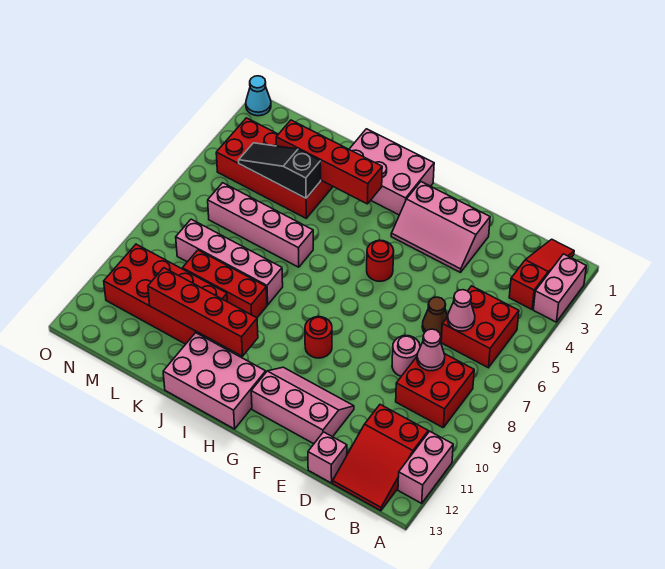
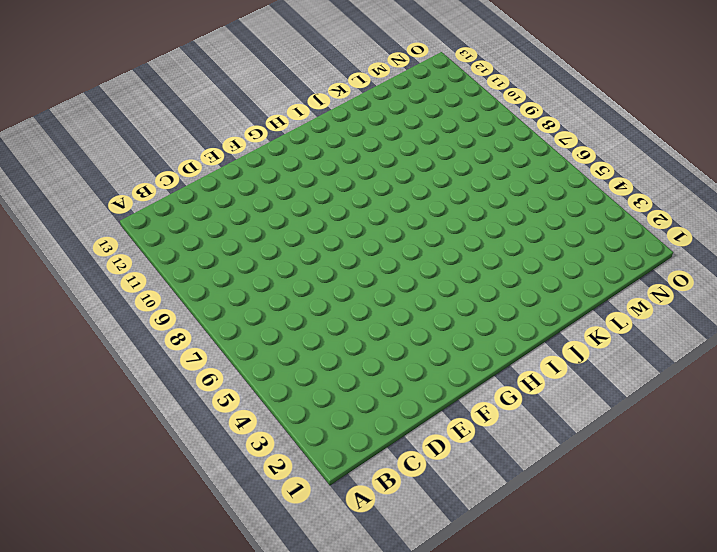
none -> pink brick A2:A3 level 1
none -> pink brick A11:A12 level 1
none -> red slope B1:B3 level 1 top 3

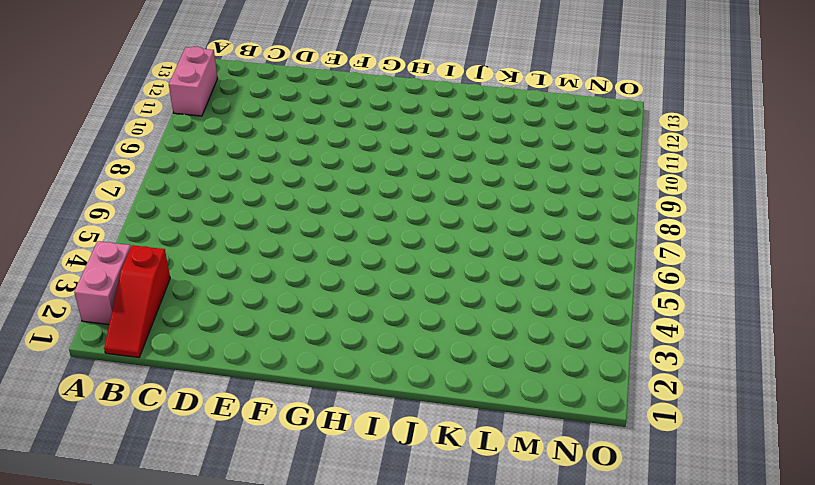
none -> red brick B5:C6 level 1
none -> red brick B8:C9 level 1
none -> red slope B11:C13 level 1 top 11

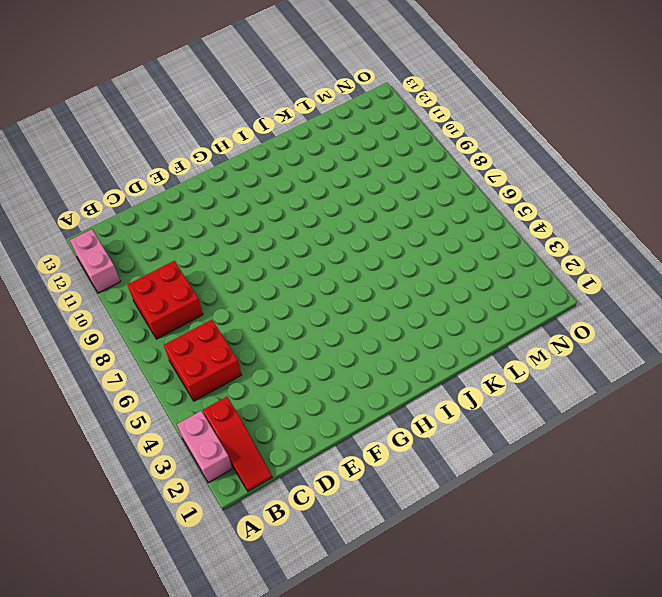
none -> red slope B11:C13 level 1 top 11
none -> brown cone D6 level 1
none -> pink round brick D8 level 1

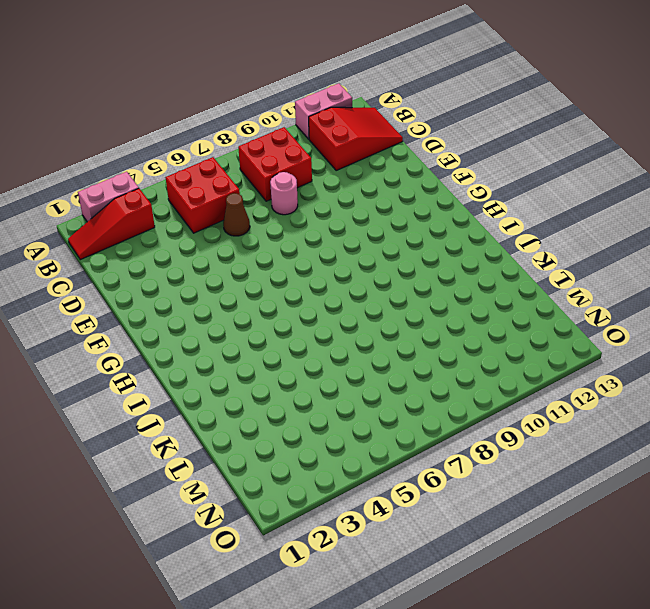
none -> pink brick D13 level 1
none -> pink slope E2:G3 level 1 top 2
none -> pink slope E11:G12 level 1 top 12

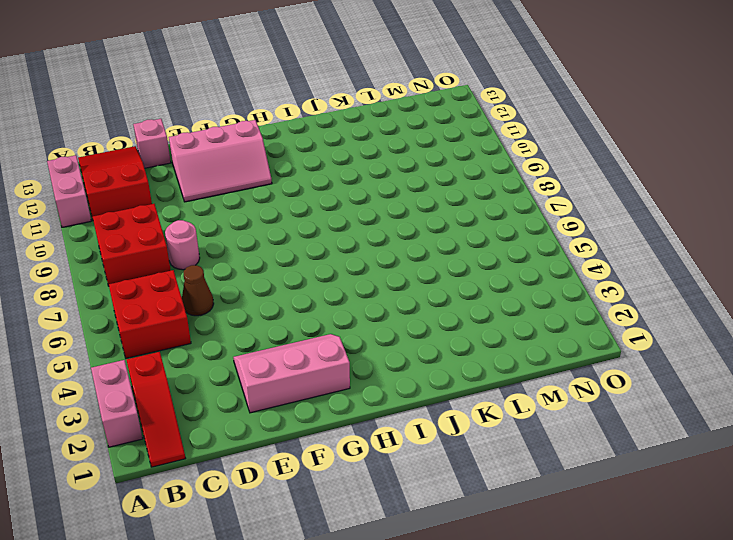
none -> red round brick G5 level 1
none -> red round brick G9 level 1
none -> pink brick H1:J2 level 1

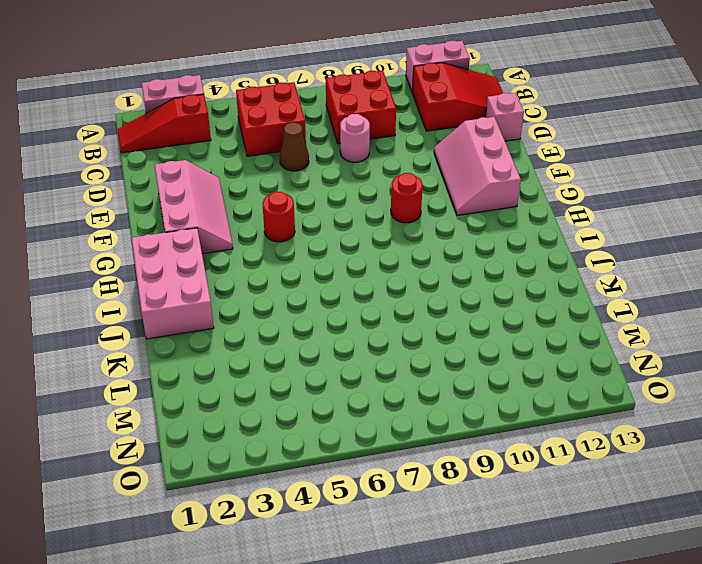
none -> pink brick H12:J13 level 1
none -> pink brick J6:M6 level 1
none -> pink brick J8:M8 level 1

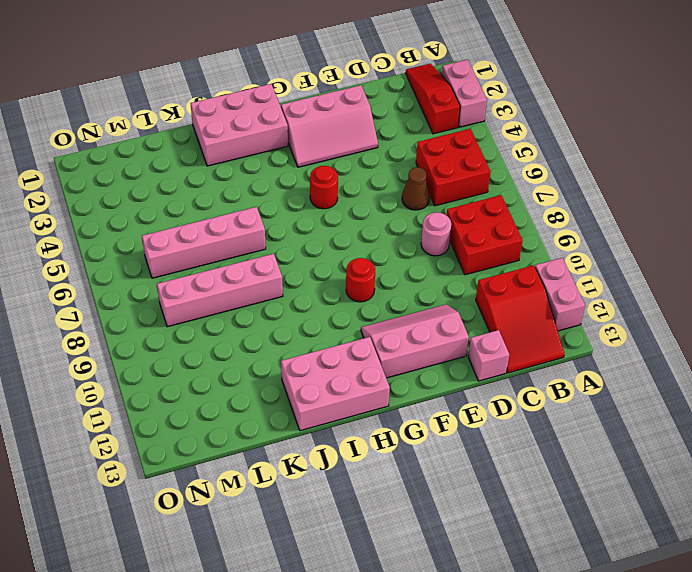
none -> red brick J9:L9 level 1
none -> red brick K3:N4 level 1
none -> red brick K10:N11 level 1

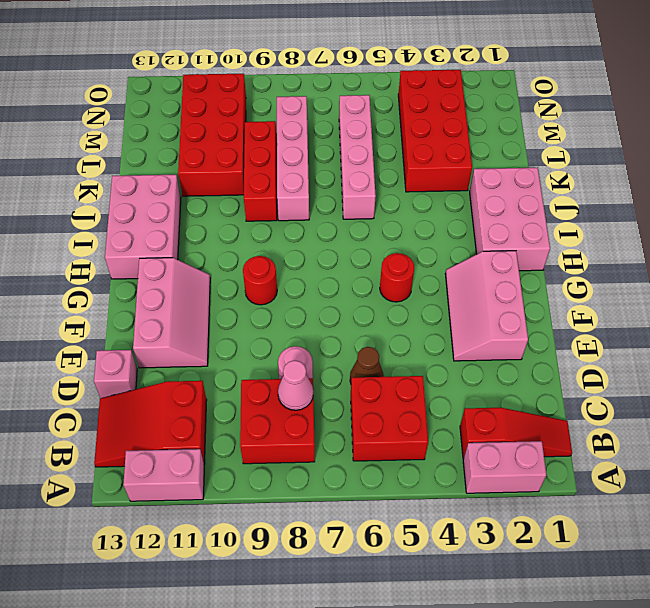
none -> cyan cone O1 level 1
none -> pink cone C6 level 2
none -> red brick I3:L3 level 2

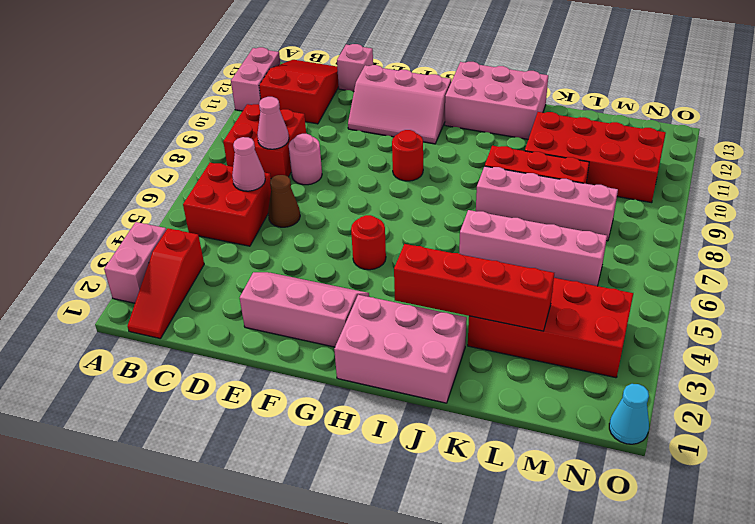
none -> red brick I11:L11 level 2
none -> black slope K4:M4 level 2 top K

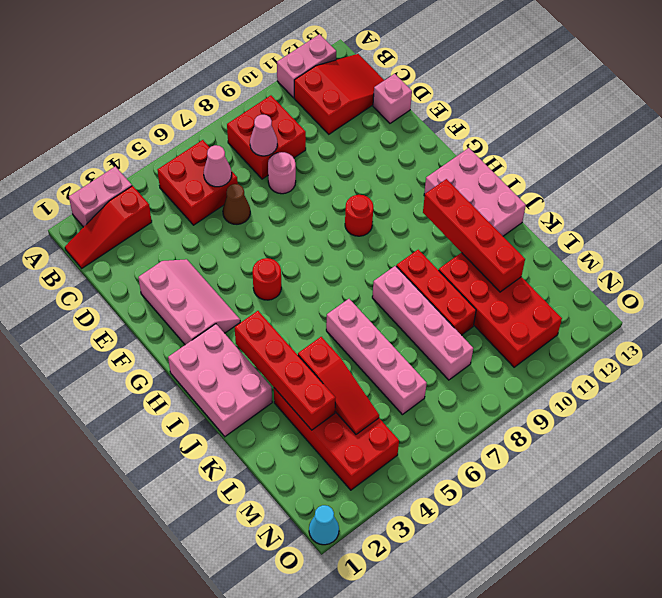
red slope K4:M4 level 2 top K -> black slope K4:M4 level 2 top K
none -> pink slope E11:G12 level 1 top 12

